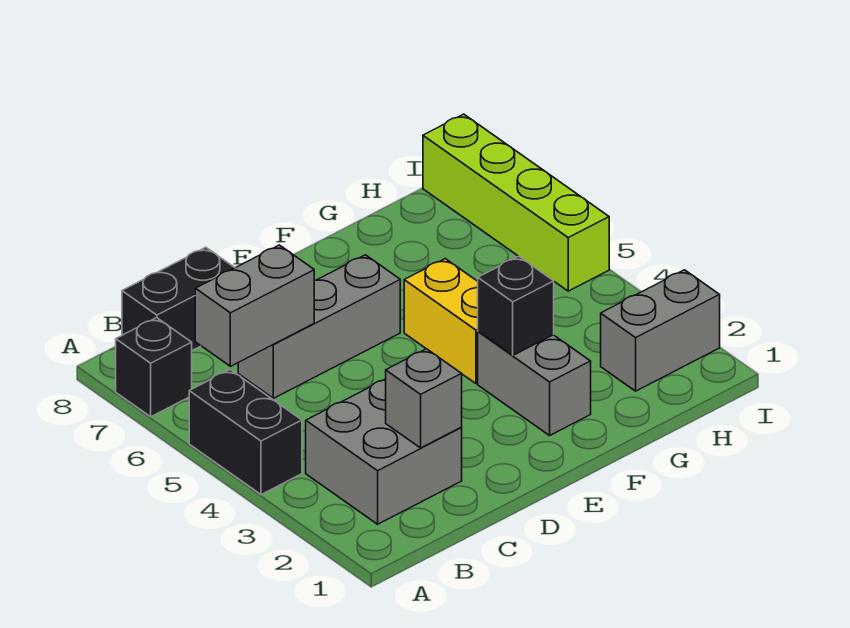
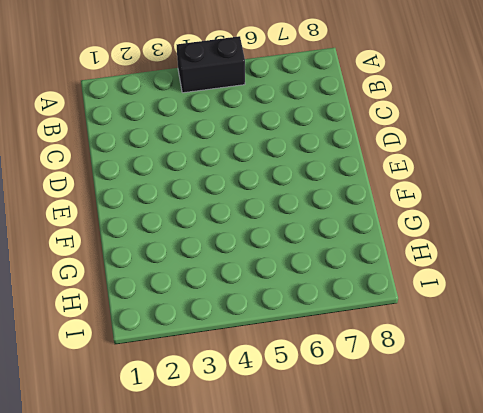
none -> black brick A7 level 1
none -> grey brick B2:C3 level 1
none -> black brick B8:C8 level 1

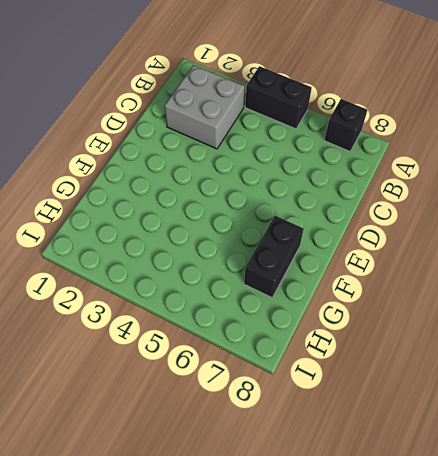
black brick F7:G7 level 1 -> black brick B8:C8 level 1
none -> grey brick C6:E6 level 1
none -> grey brick F2:F3 level 1
none -> yellow brick F4:F5 level 1

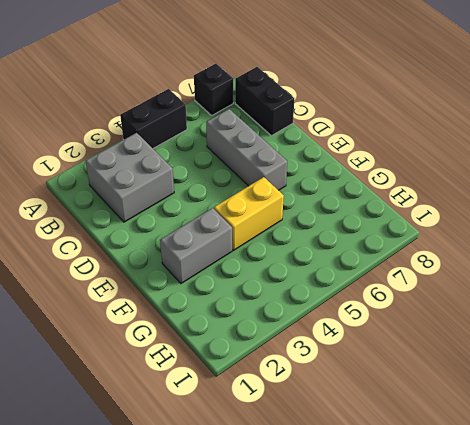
none -> grey brick H2:I2 level 1
none -> lime brick I5:I8 level 1
none -> grey brick B6:C6 level 2

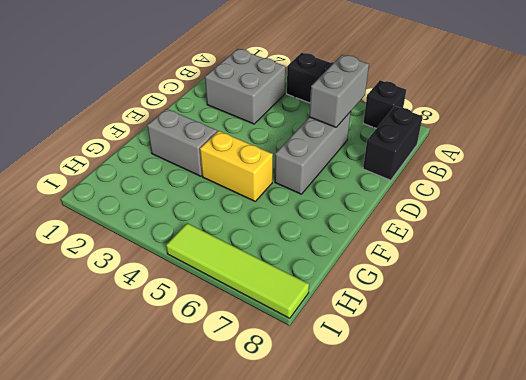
lime tile I5:I8 level 1 -> lime brick I5:I8 level 1
none -> grey brick H2:I2 level 1
none -> grey brick C2 level 2
none -> black brick F3 level 2

